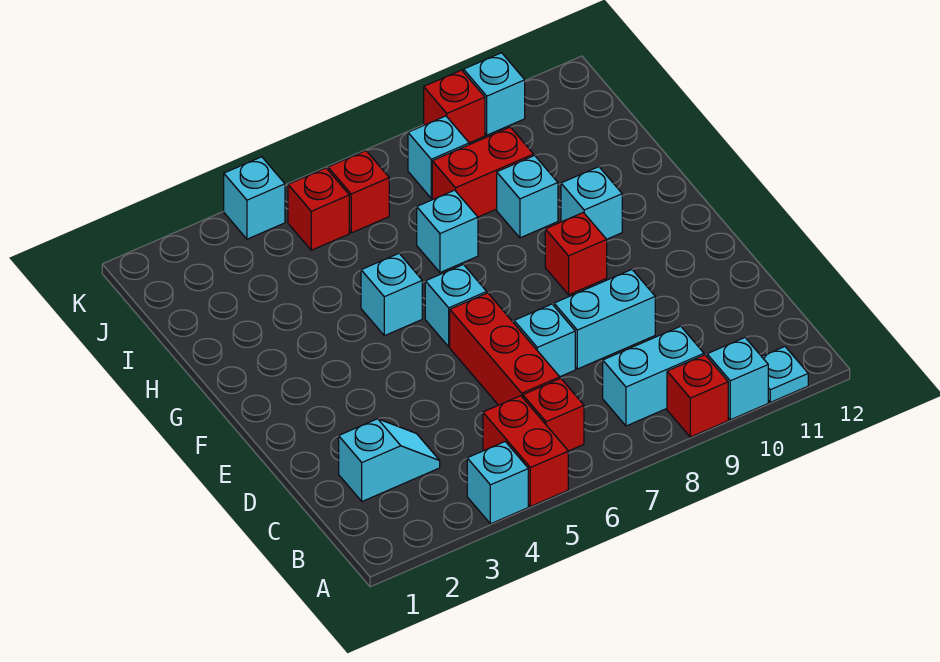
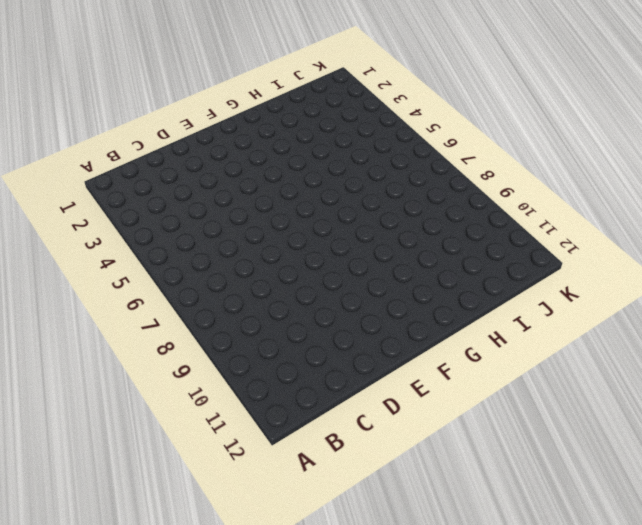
none -> cyan brick A4 level 1
none -> red brick A5:B5 level 1
none -> red brick A9 level 1

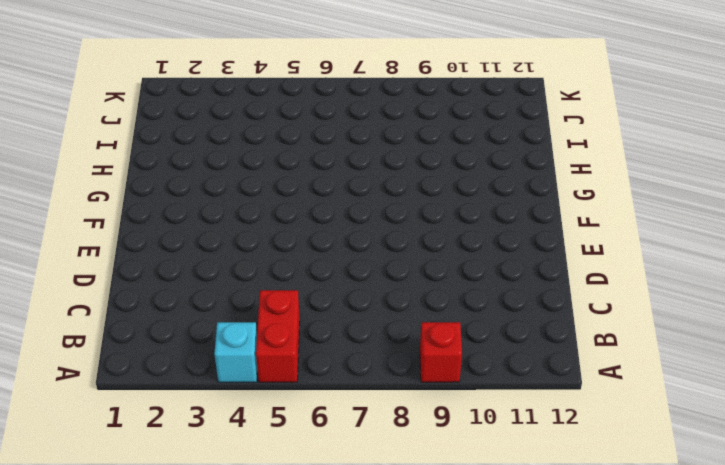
none -> cyan brick A10 level 1
none -> cyan plate A11 level 1
none -> red brick B6 level 1

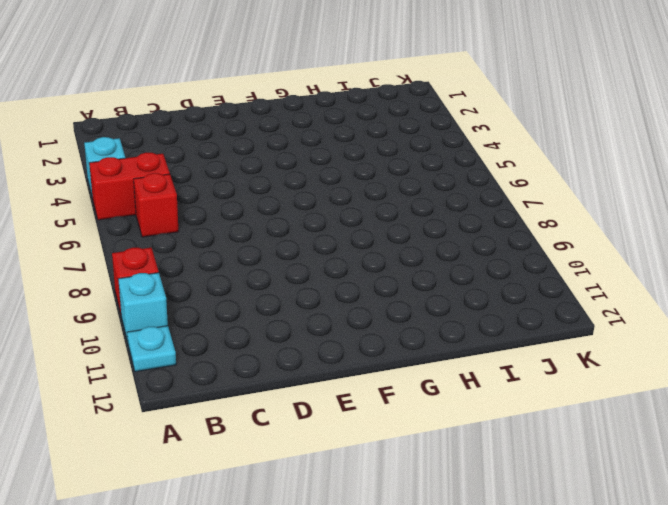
none -> cyan brick B8:B9 level 1
none -> cyan slope C2:C3 level 1 top 2
none -> red brick C6:E6 level 1

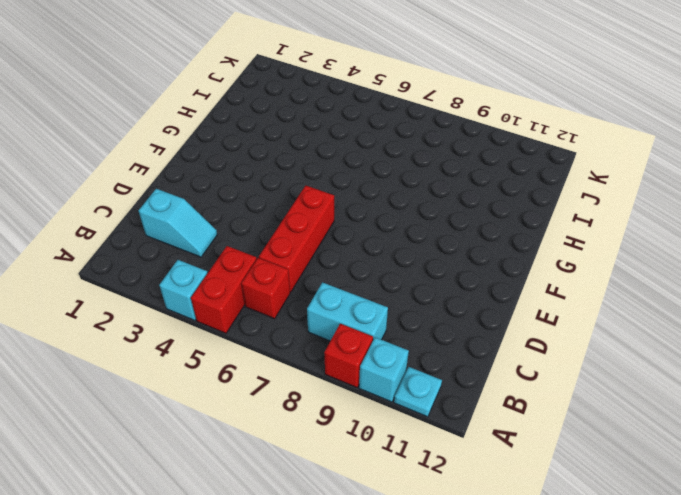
none -> cyan brick D7 level 1
none -> cyan brick D8:D9 level 1
none -> cyan brick F6 level 1

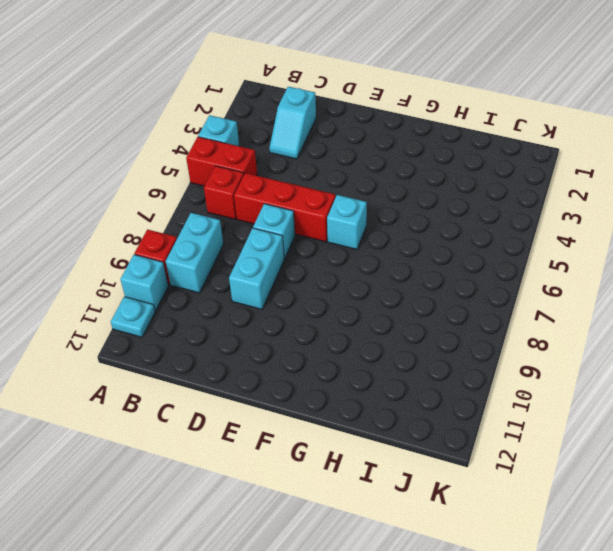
none -> red brick F9 level 1
none -> cyan brick G5 level 1
none -> cyan brick G10 level 1

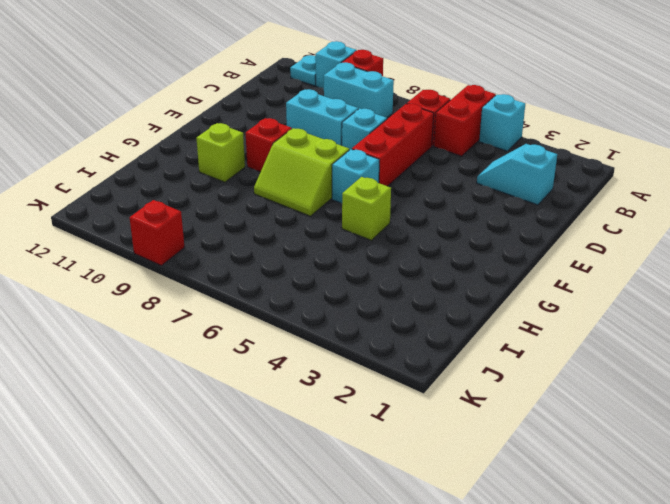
lime slope F7:G8 level 1 top F -> none
lime brick G5 level 1 -> cyan brick G5 level 1
lime brick G10 level 1 -> cyan brick G10 level 1
none -> cyan brick H7 level 1
none -> cyan brick H9 level 1
none -> red brick I8:I9 level 1

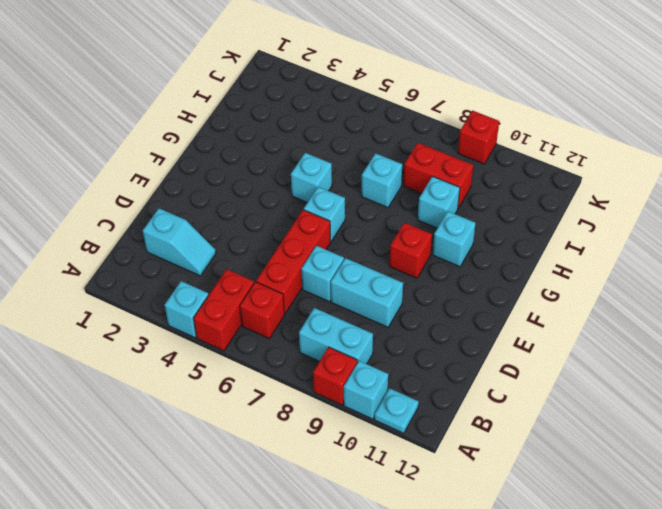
none -> red brick J5 level 1
none -> red brick J6 level 1
none -> cyan brick J8 level 1

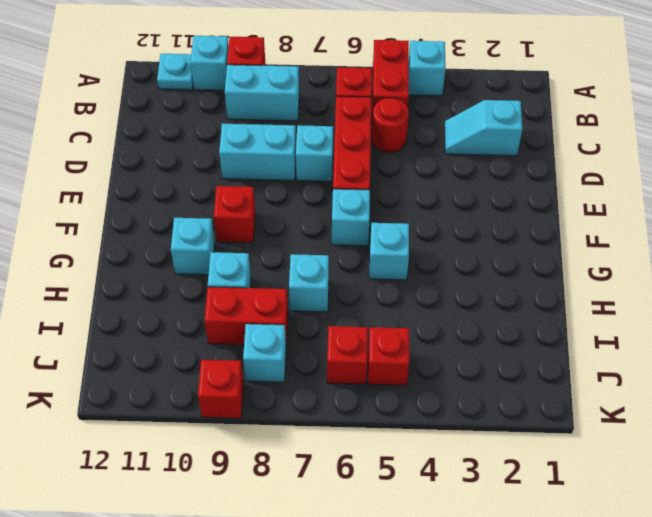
red round brick C5 level 1 -> none
none -> cyan brick K4 level 1
none -> cyan brick K10 level 1

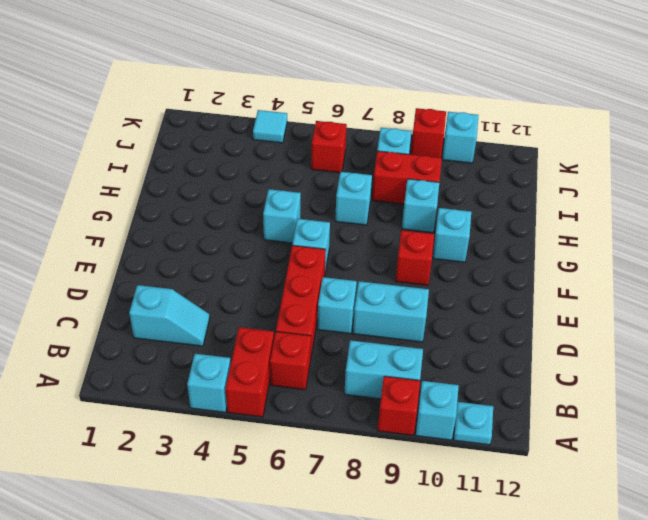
cyan tile K4 level 1 -> cyan brick K4 level 1
none -> red brick J5 level 1

